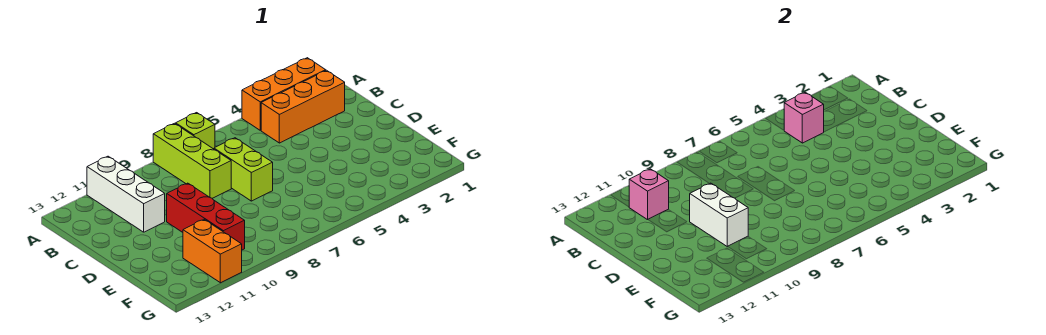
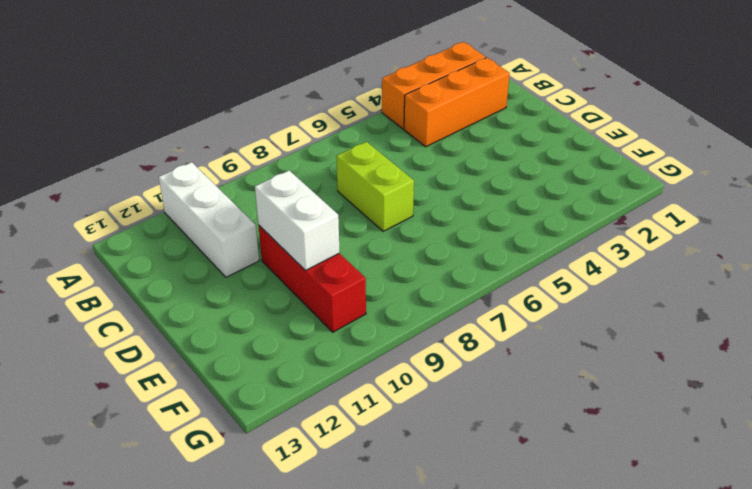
none -> lime brick A7 level 1
none -> lime brick A8:C8 level 1

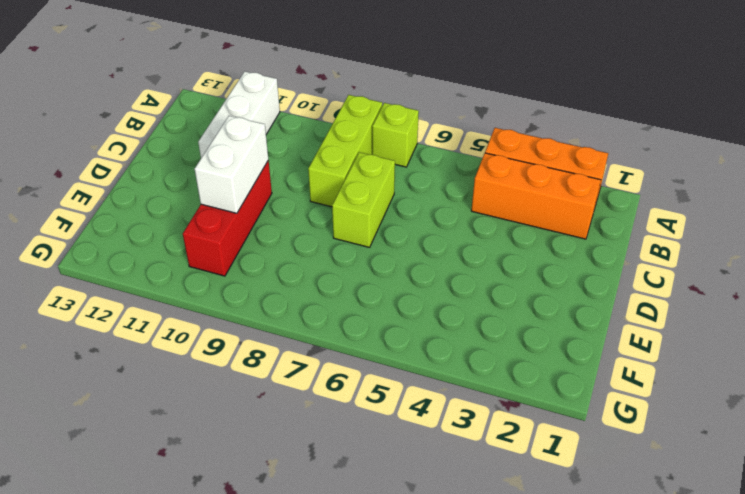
none -> orange brick F11:G11 level 1
none -> pink brick B4 level 2

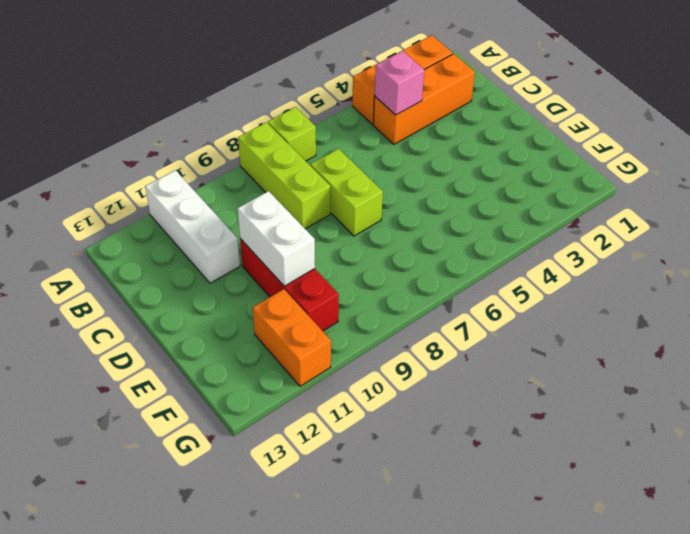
none -> pink brick B11 level 2

